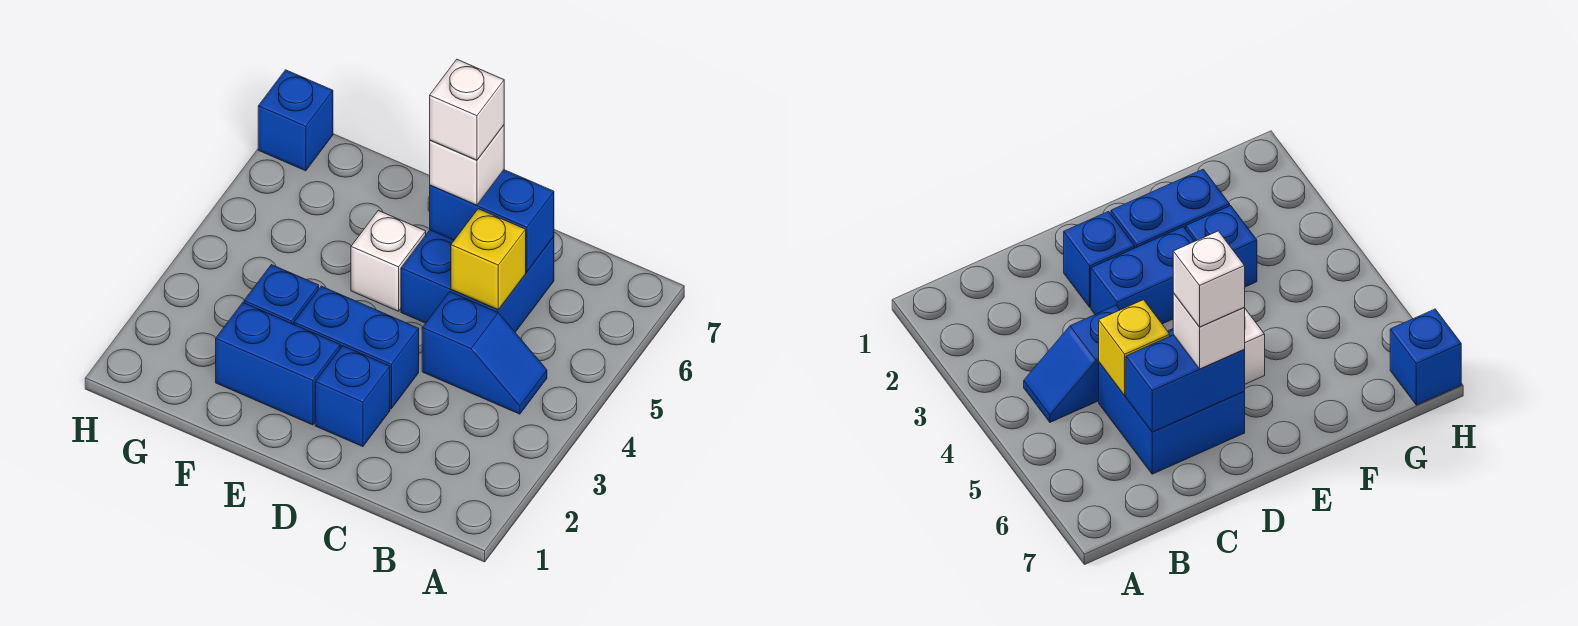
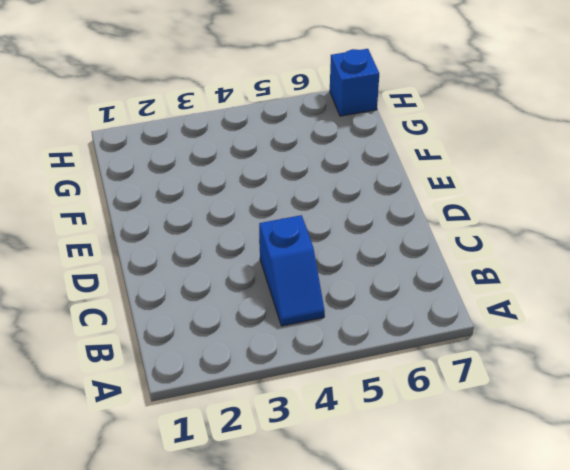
none -> blue brick C5:D6 level 1
none -> blue brick D2 level 1
none -> blue brick D3:E3 level 1

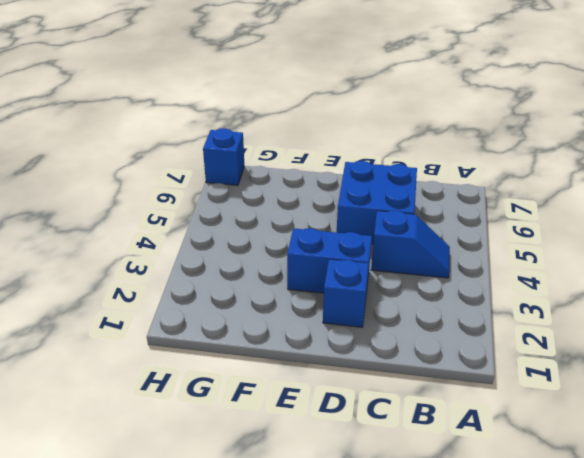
none -> blue brick E2:F2 level 1
none -> white brick E5 level 1
none -> blue brick F3 level 1

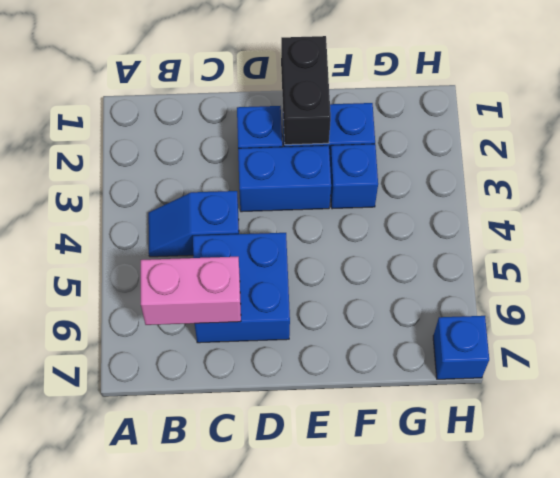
pink brick B6:C6 level 2 -> blue brick C6:D6 level 2
black brick E1:E2 level 2 -> none
none -> white brick E5 level 1
none -> yellow brick C5 level 2
none -> white brick D6 level 3

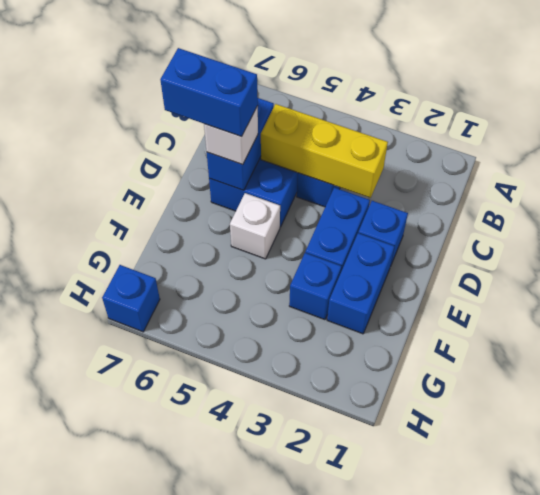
yellow brick C3:C5 level 2 -> yellow brick C5 level 2
blue brick D6:D7 level 4 -> white brick D6 level 4

